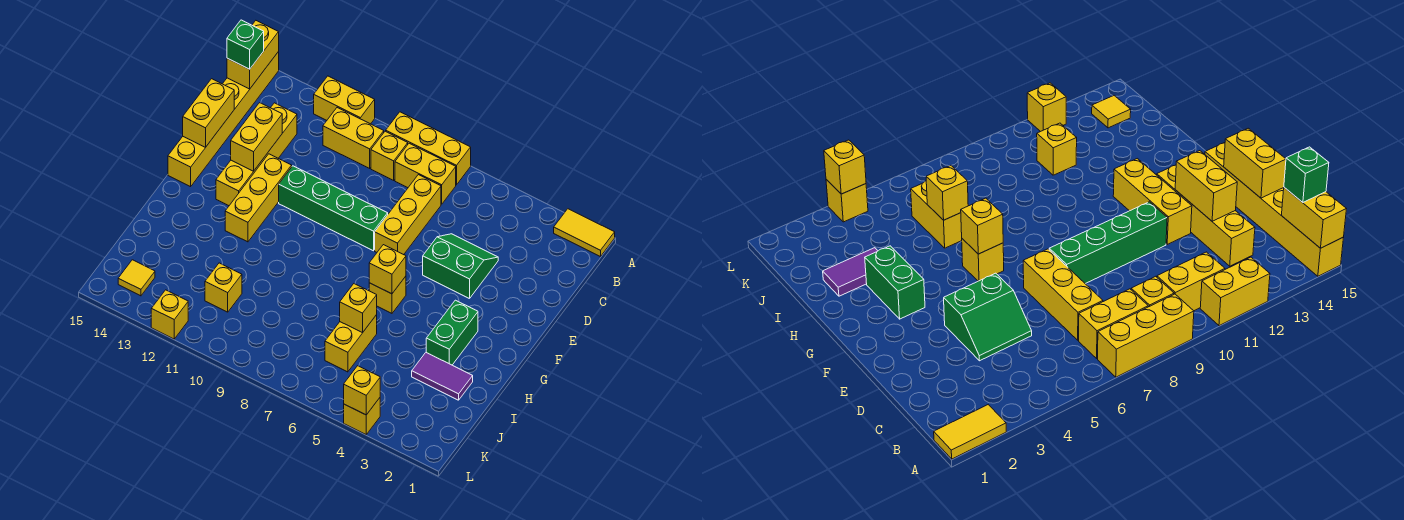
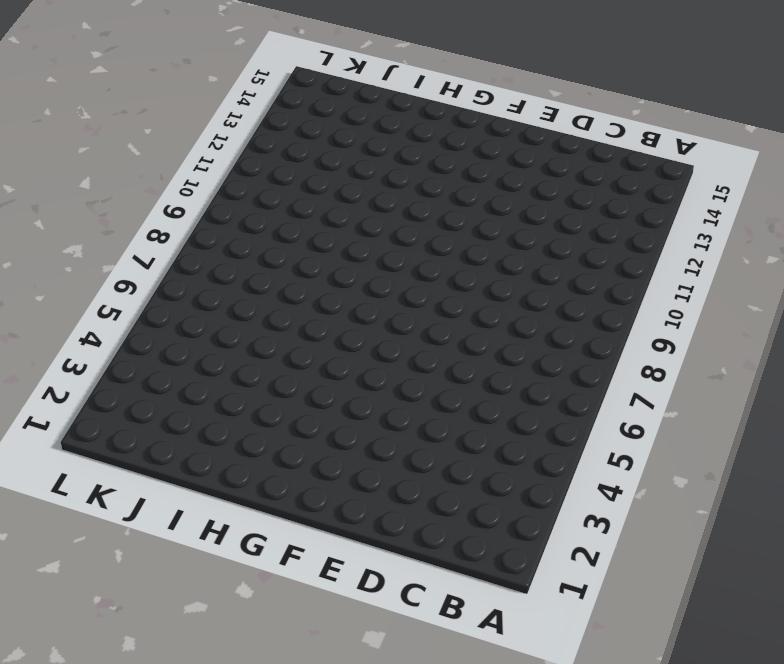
none -> yellow tile A1:A2 level 1
none -> yellow brick A7:A9 level 1
none -> yellow brick A11:A12 level 1

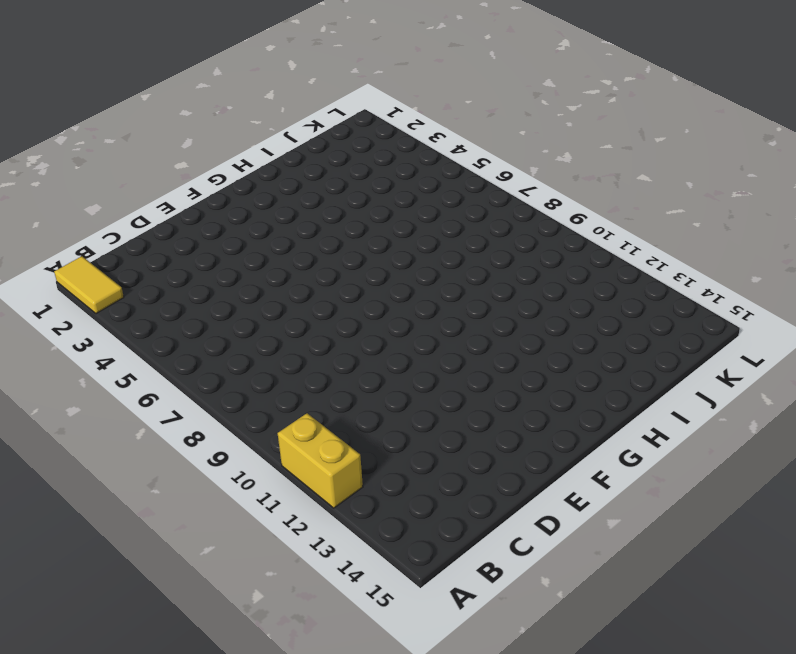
none -> yellow brick A7:A9 level 1
none -> yellow brick A15:F15 level 1
none -> yellow brick B7:B8 level 1

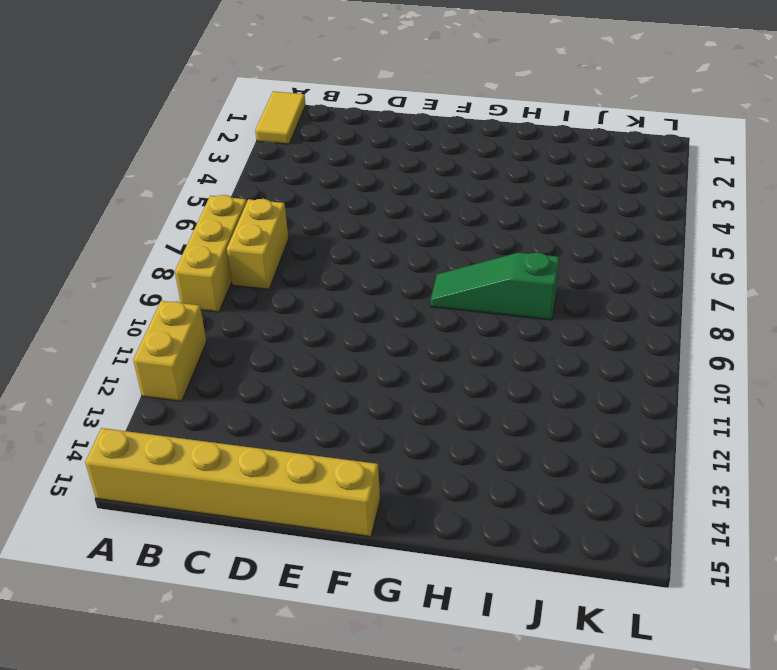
green slope G8:I8 level 1 top I -> none
none -> yellow brick B9 level 1
none -> yellow brick B10:B11 level 1
none -> yellow brick C7:E7 level 1

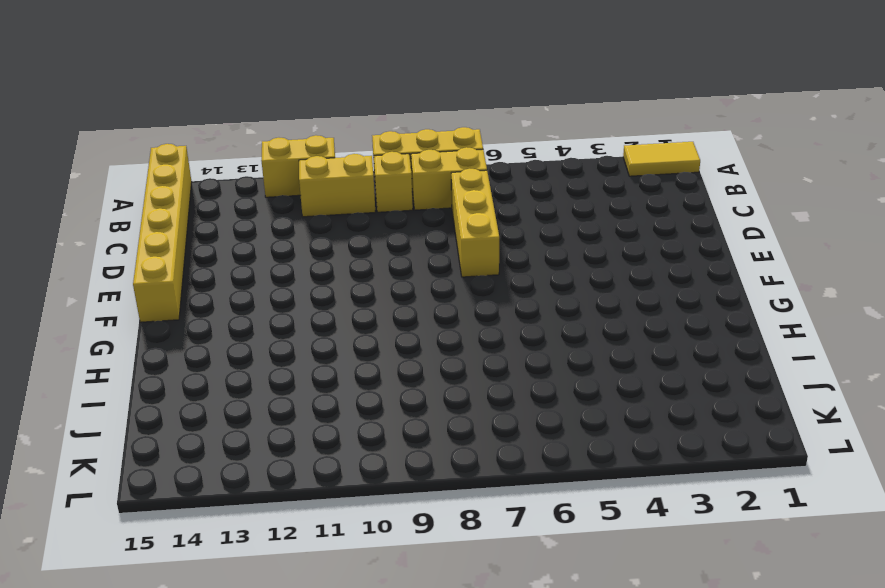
none -> yellow brick C13:F13 level 1
none -> green slope D4:E5 level 1 top E
none -> green brick E8:E11 level 1

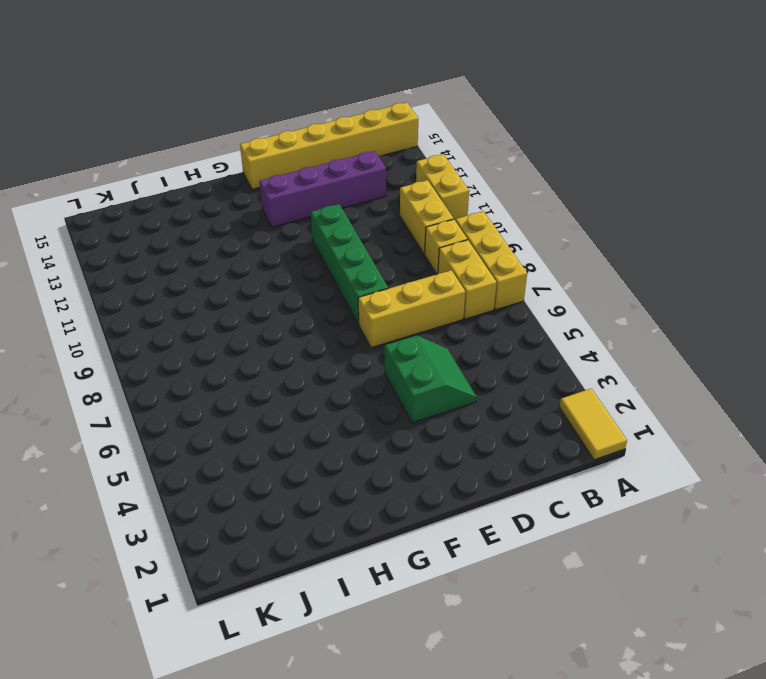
purple brick C13:F13 level 1 -> yellow brick C13:F13 level 1
none -> yellow brick E12:G12 level 1
none -> green brick G3:H3 level 1
none -> yellow brick G6 level 1

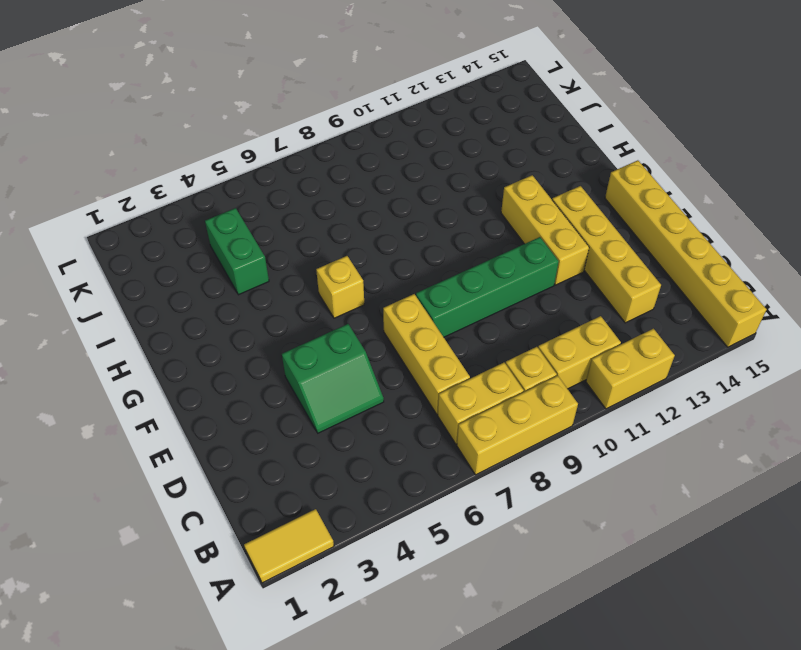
green brick I4:J4 level 1 -> green brick G3:H3 level 1
none -> purple tile I2:I3 level 1
none -> yellow brick I6:J6 level 1
none -> yellow brick J11 level 1

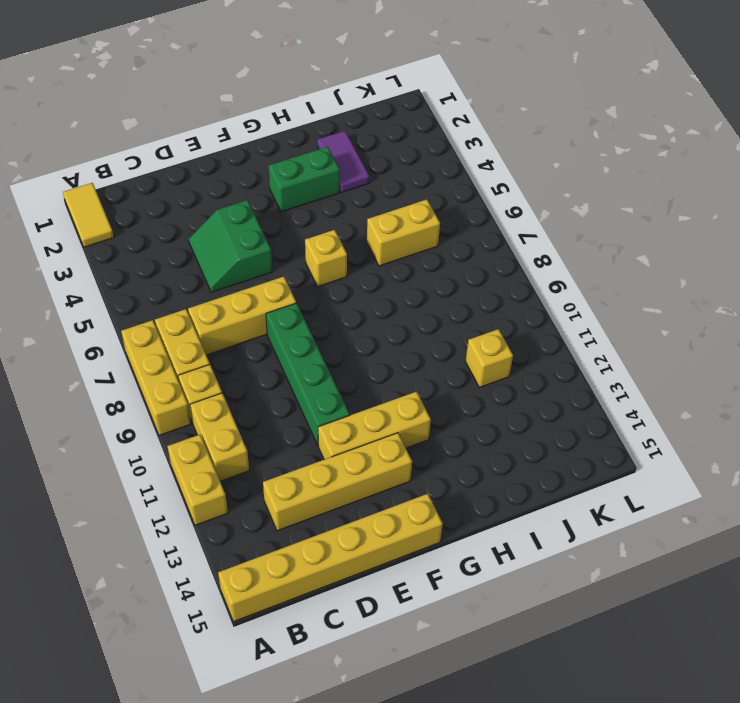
none -> yellow tile K14 level 1
none -> yellow brick L4 level 1
none -> yellow brick L12 level 1

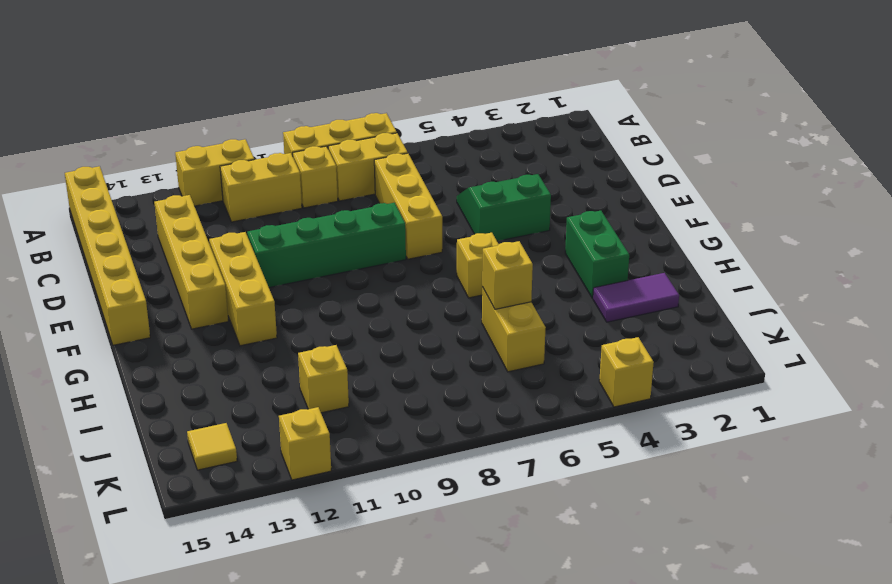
none -> yellow tile A1:A2 level 1
none -> yellow brick A15:B15 level 2
none -> yellow brick D13:E13 level 2

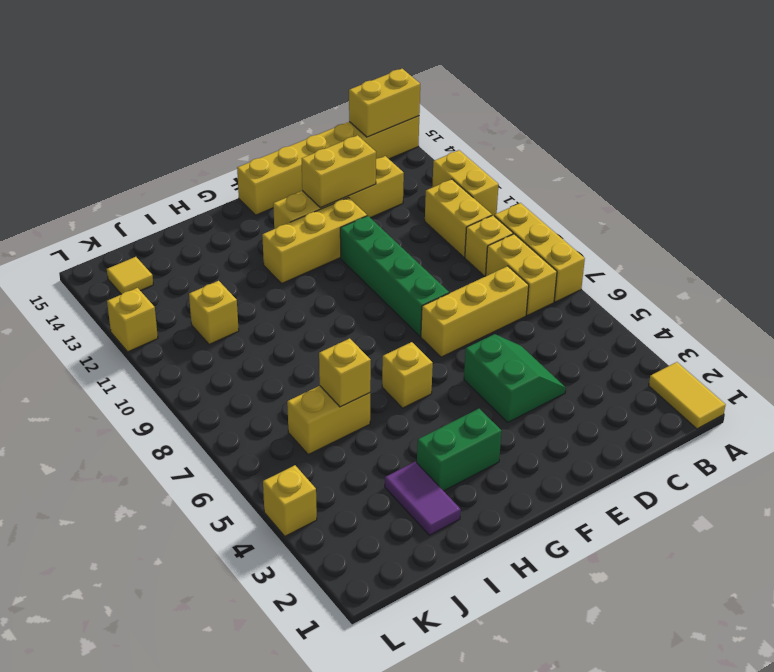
none -> yellow brick D15:E15 level 2
none -> yellow brick G6 level 2
none -> yellow brick L4 level 2

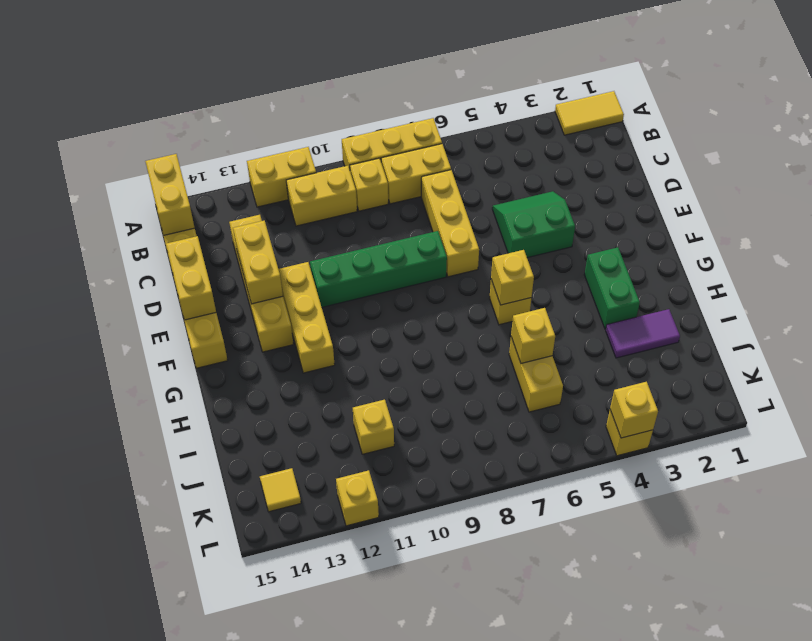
none -> green brick B15 level 3

